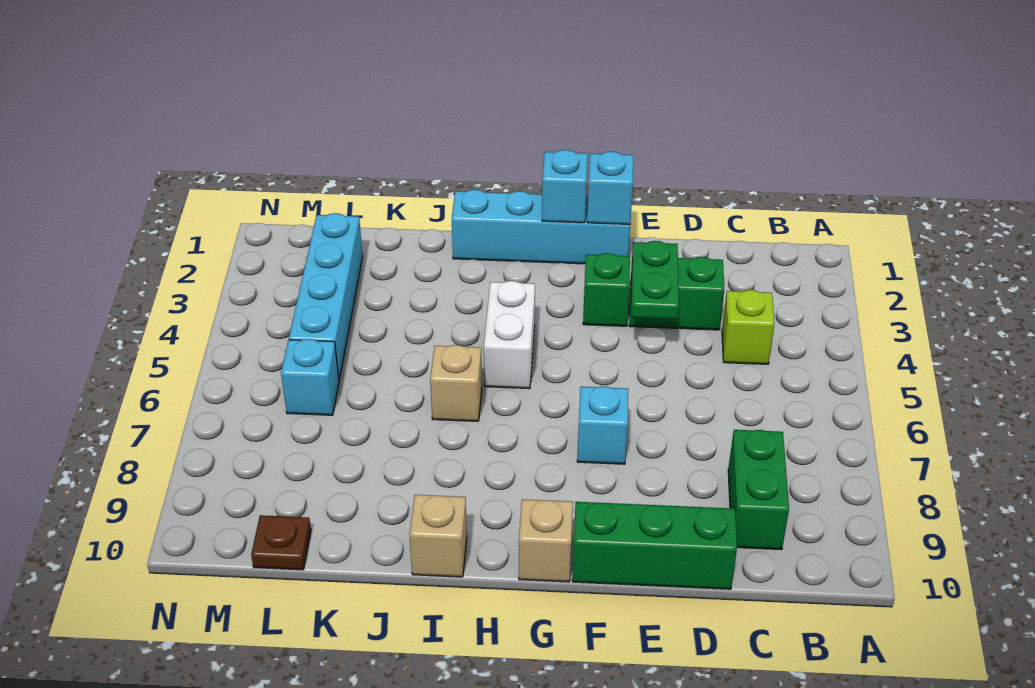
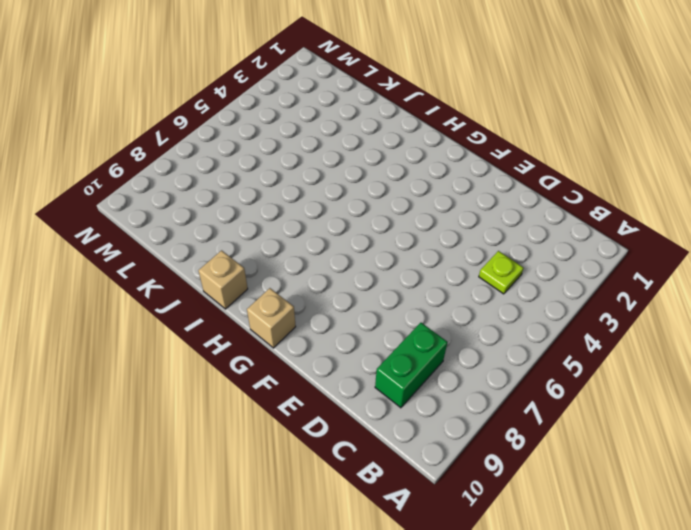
lime plate C4 level 1 -> lime brick C4 level 1
none -> green brick D3:E3 level 1
none -> green brick D10:F10 level 1
none -> cyan brick F1:I1 level 1

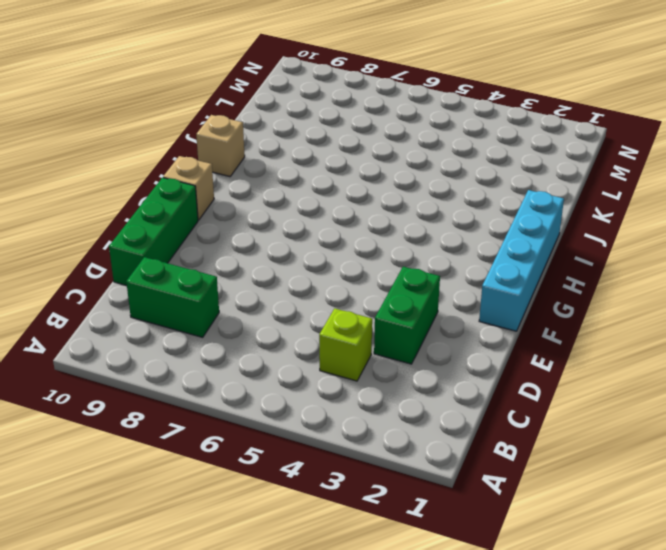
none -> green brick F3 level 1
none -> cyan brick F7 level 1
none -> white brick H4:H5 level 1

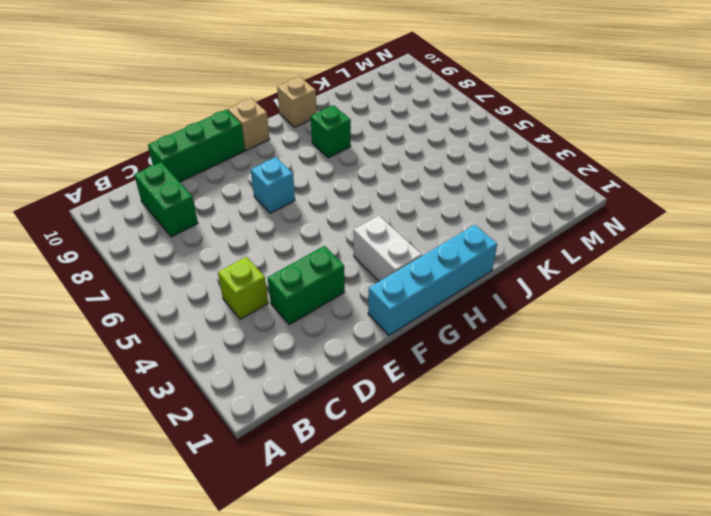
white brick G2:G3 level 1 -> white brick H4:H5 level 1
green brick I8 level 1 -> green brick F3 level 1
none -> tan brick I6 level 1
none -> cyan brick L2:L5 level 1
none -> cyan brick L6 level 1

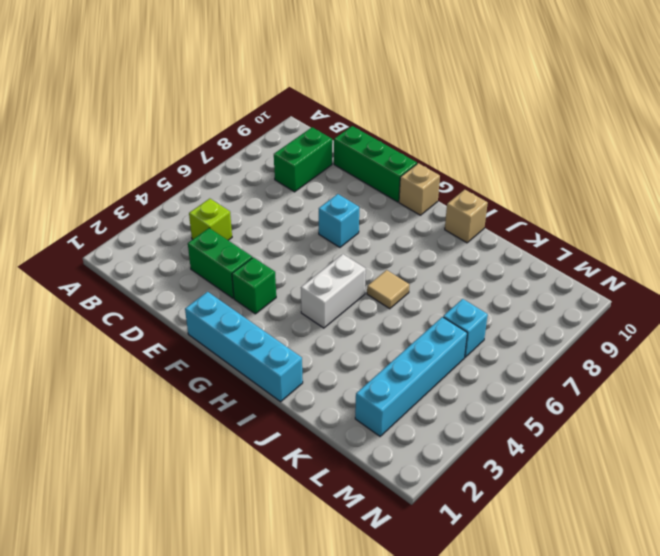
tan tile I6 level 1 -> tan brick I6 level 1
none -> brown plate L10 level 1
none -> green plate E3:E4 level 2
none -> cyan brick F1 level 2

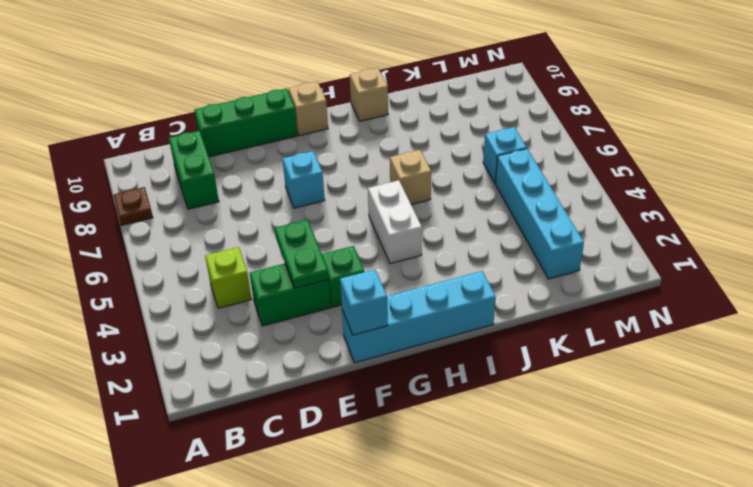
brown plate A8 level 1 -> brown plate L10 level 1
none -> cyan brick G1 level 2

